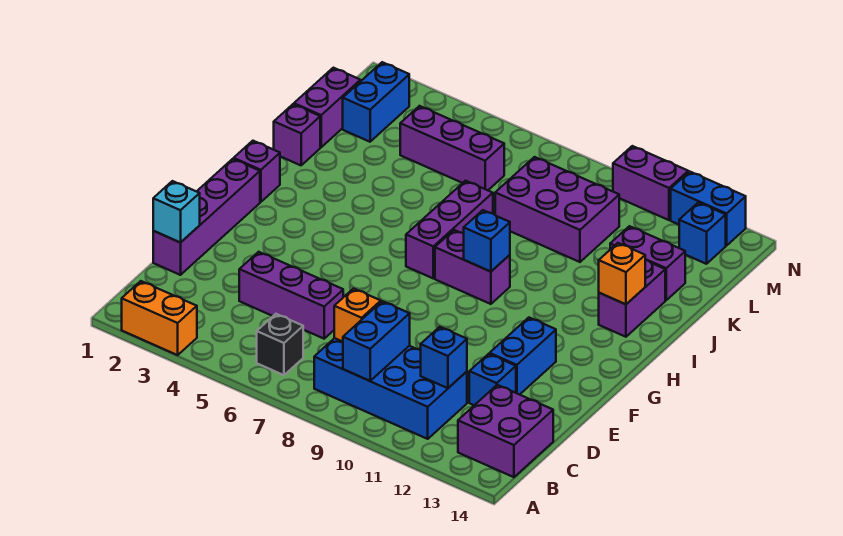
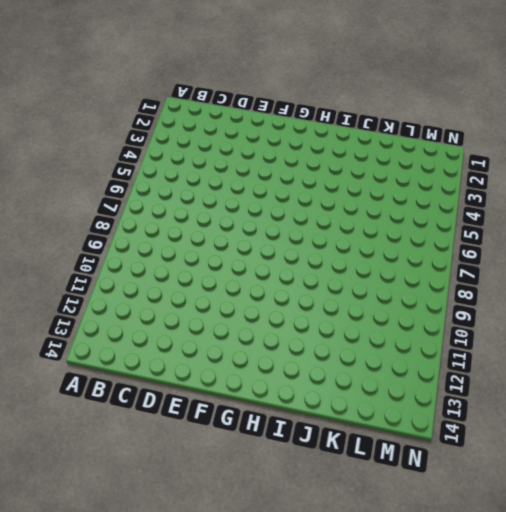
none -> orange brick A2:A3 level 1
none -> black brick B6 level 1
none -> blue brick B8:C11 level 1

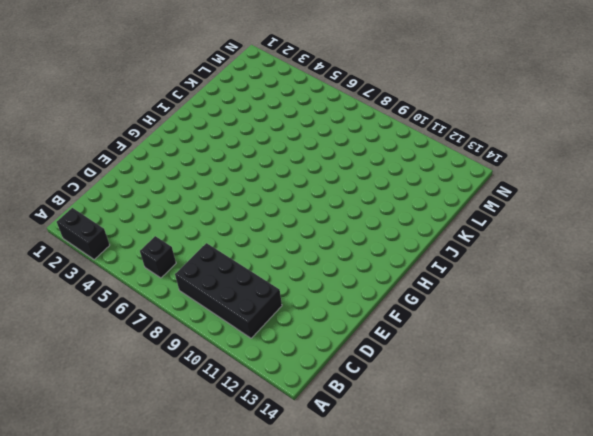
black brick A2:A3 level 1 -> orange brick A2:A3 level 1
black brick B8:C11 level 1 -> blue brick B8:C11 level 1
none -> purple brick B13:C14 level 1
none -> purple brick D1:G1 level 1
none -> purple brick D4:D6 level 1

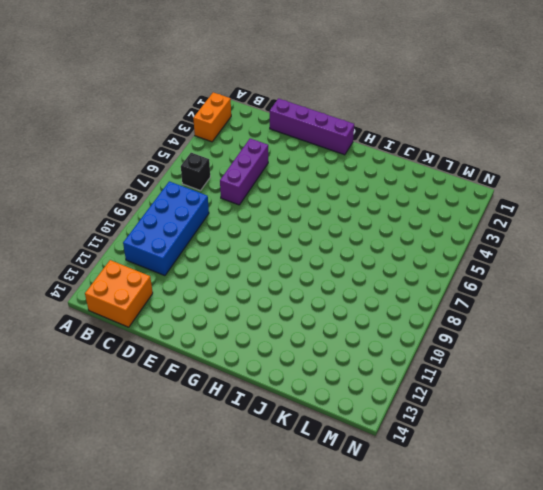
orange brick B13:C14 level 1 -> purple brick B13:C14 level 1
none -> blue brick D12 level 1
none -> blue brick E12:F12 level 1
none -> purple brick H1 level 1

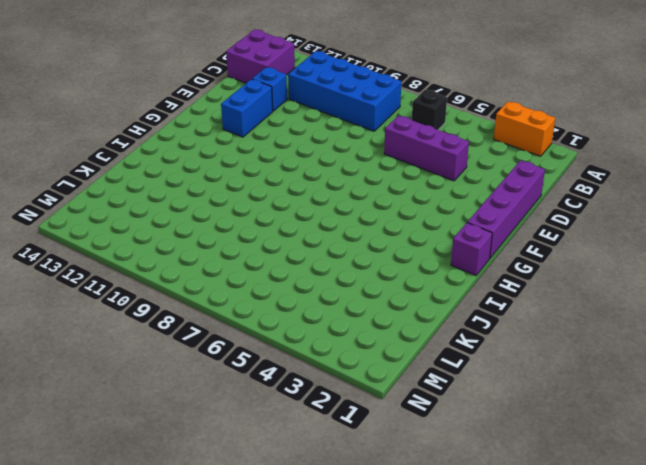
none -> purple brick H7:J7 level 1
none -> purple brick H8:H9 level 1
none -> purple brick I13:J13 level 1

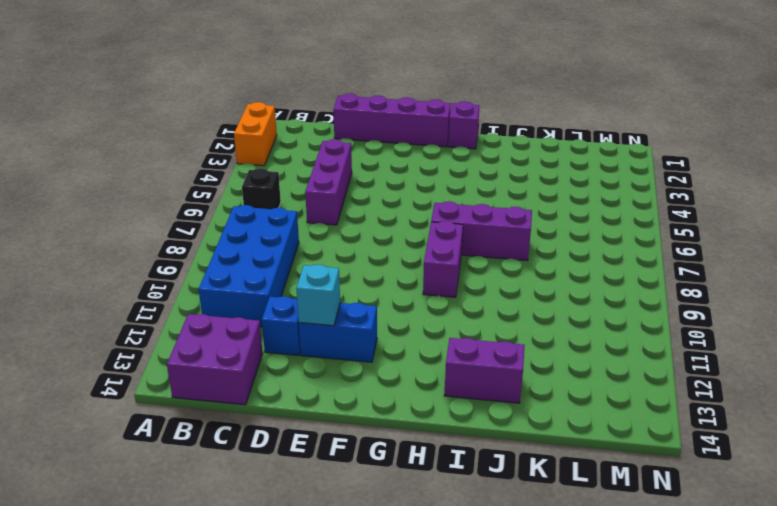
cyan brick E12 level 2 -> cyan brick D1 level 2
none -> purple brick J1 level 1
none -> purple brick K1:L1 level 1
none -> purple brick K8:L10 level 1

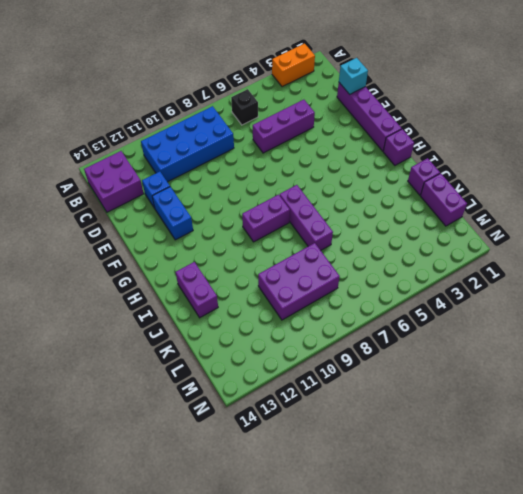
none -> purple brick K12:K13 level 1
none -> blue brick L2:M2 level 1
none -> purple brick L4:L6 level 1

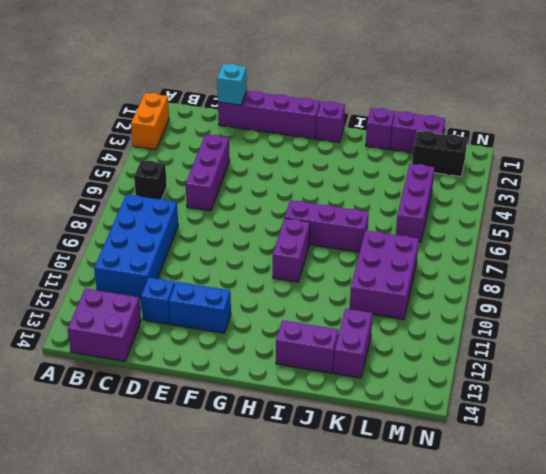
black brick L2:M2 level 1 -> blue brick L2:M2 level 1
none -> blue brick M13 level 1
none -> purple brick N10:N11 level 1
none -> blue brick N12:N13 level 1

